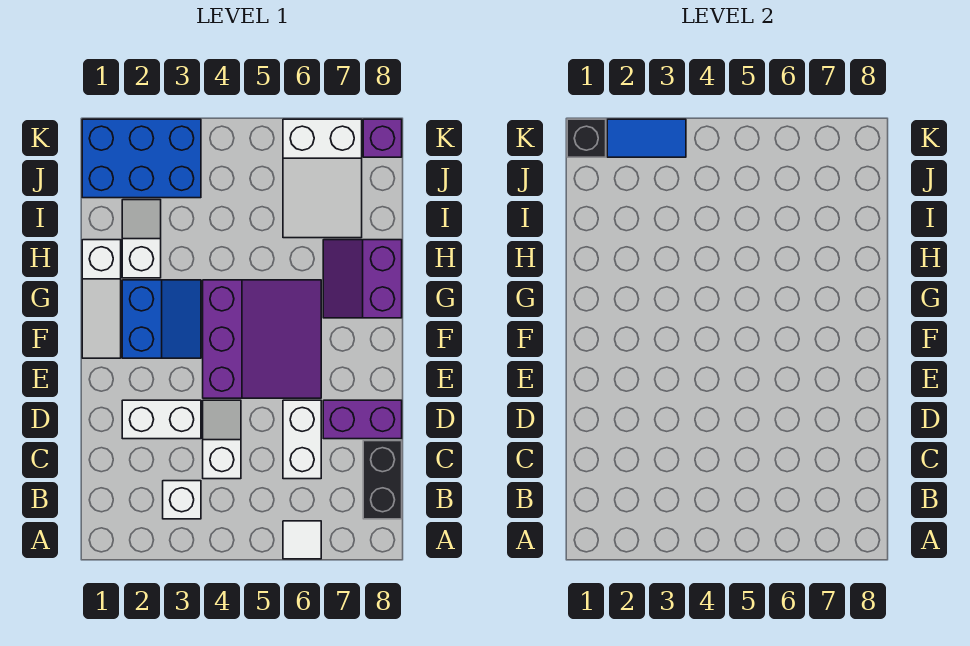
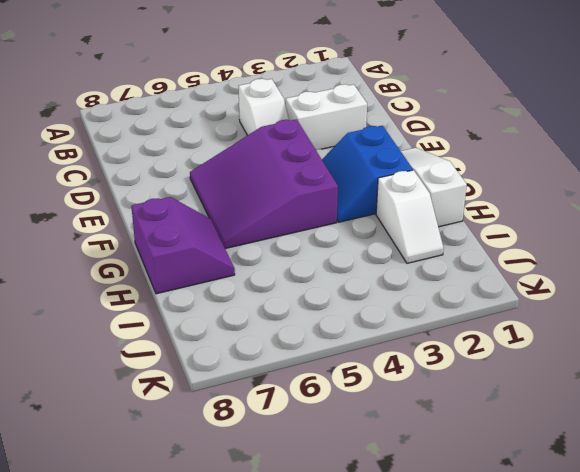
none -> white tile A6 level 1
none -> white brick B3 level 1
none -> black brick B8:C8 level 1

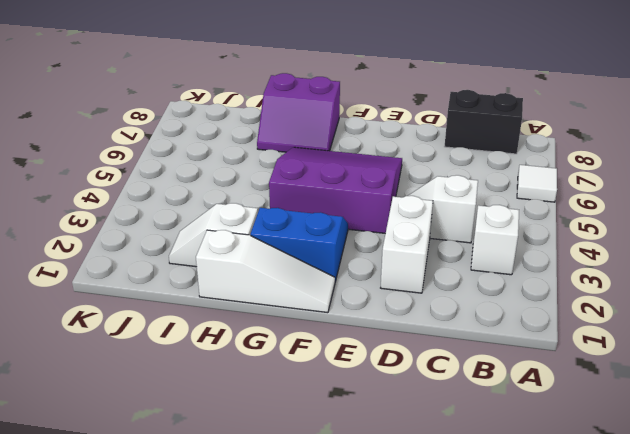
none -> white brick C6:D6 level 1
none -> purple brick D7:D8 level 1
none -> white slope I6:K7 level 1 top K

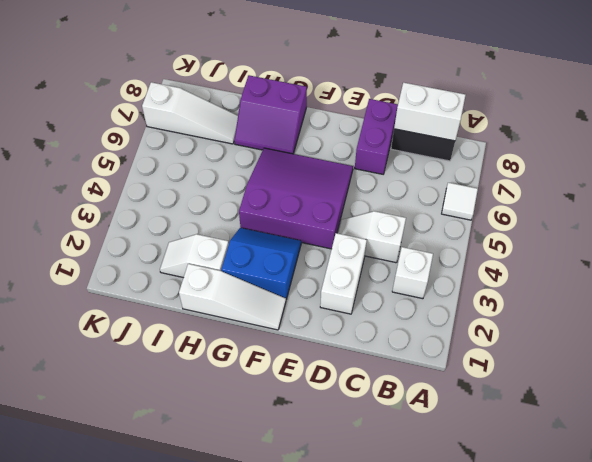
white brick B8:C8 level 2 -> white brick C6:D6 level 1
white slope I7:K7 level 1 top K -> white slope I6:K7 level 1 top K
none -> blue brick J1:K3 level 1
none -> purple brick K8 level 1
none -> black brick K1 level 2

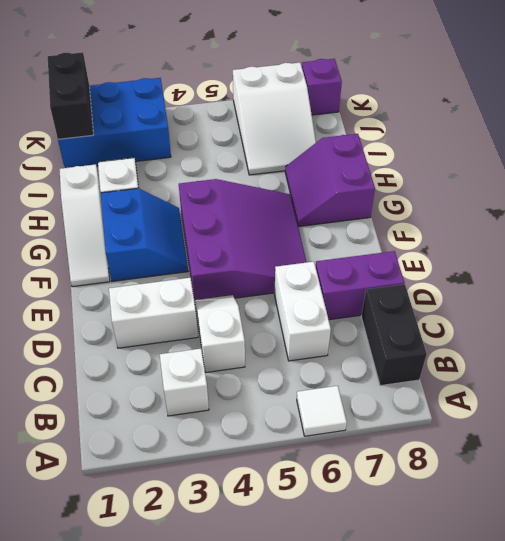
black brick J1:K1 level 2 -> black brick K1 level 2
none -> blue tile K2:K3 level 2

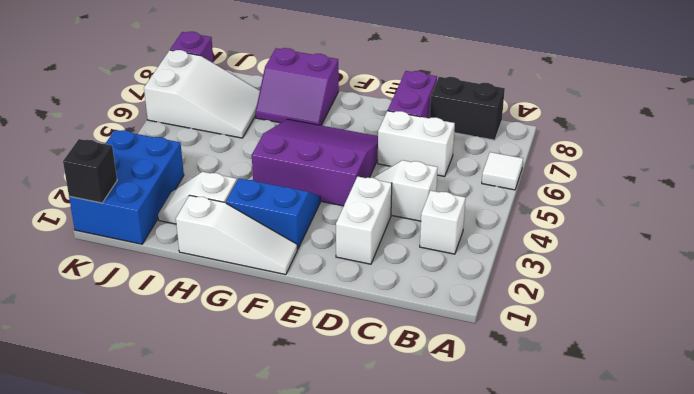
none -> blue tile K2:K3 level 2

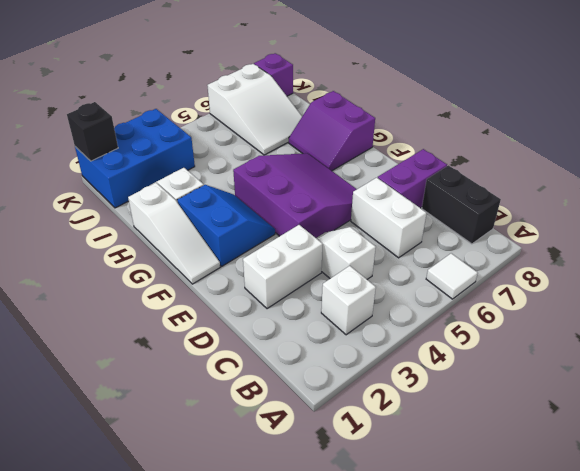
none -> blue tile K2:K3 level 2

